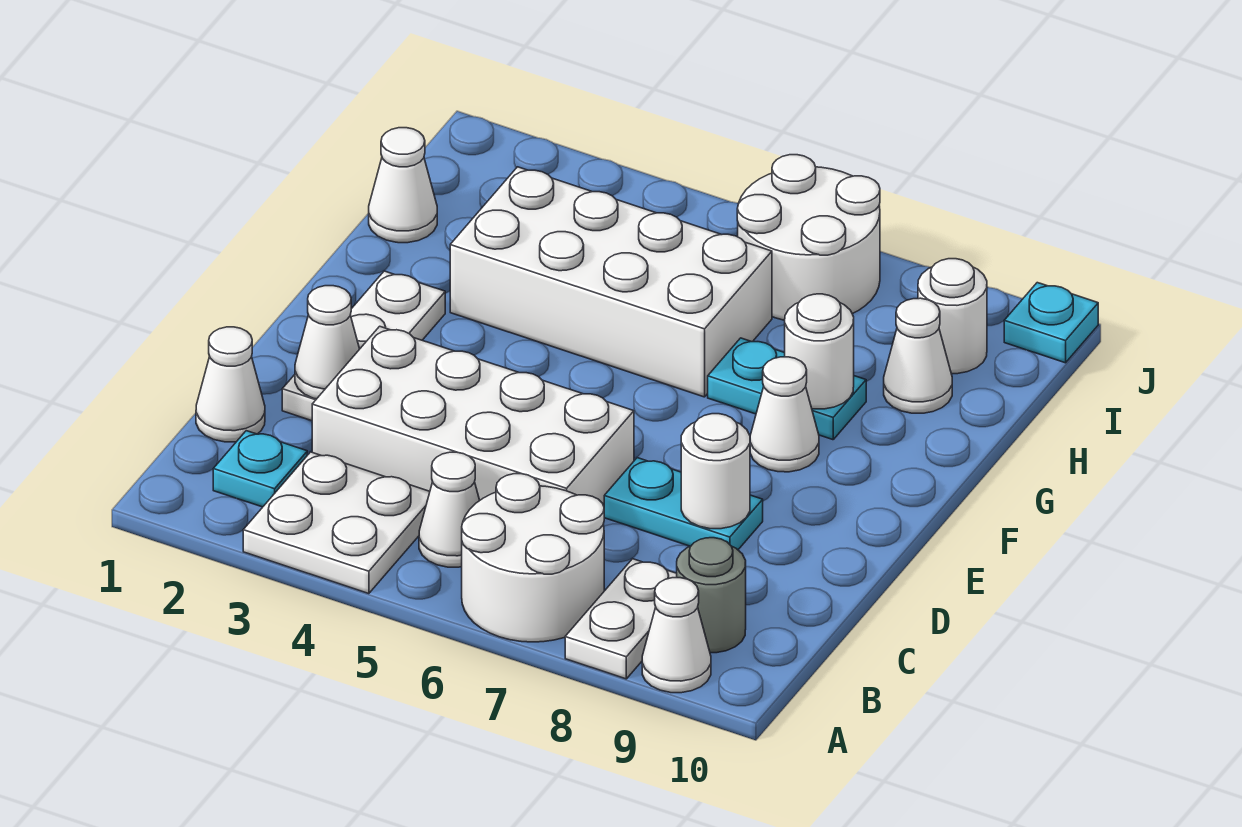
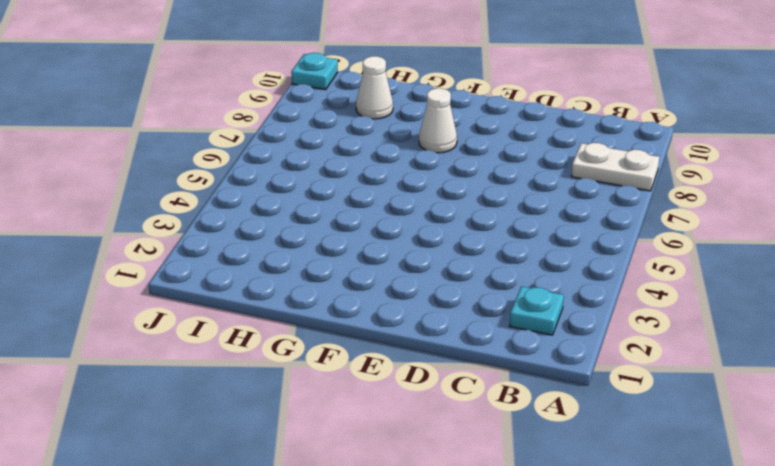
none -> white plate A3:B4 level 1
none -> white round brick A6:B7 level 1
none -> white cone A9 level 1

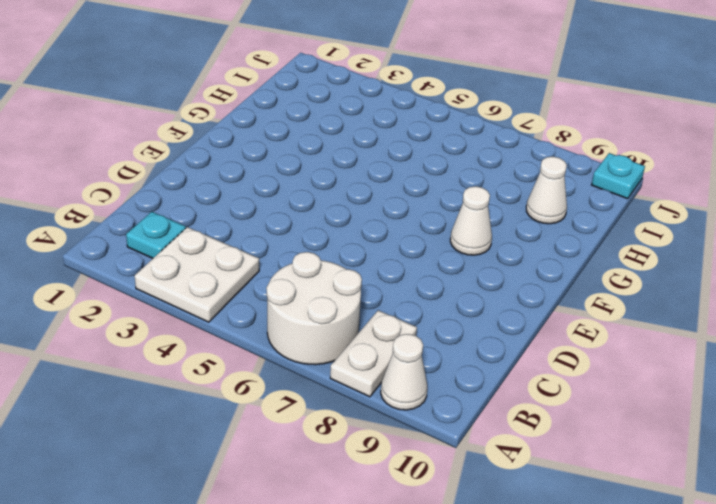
none -> white cone B5 level 1
none -> grey round brick B9 level 1
none -> white cone C1 level 1

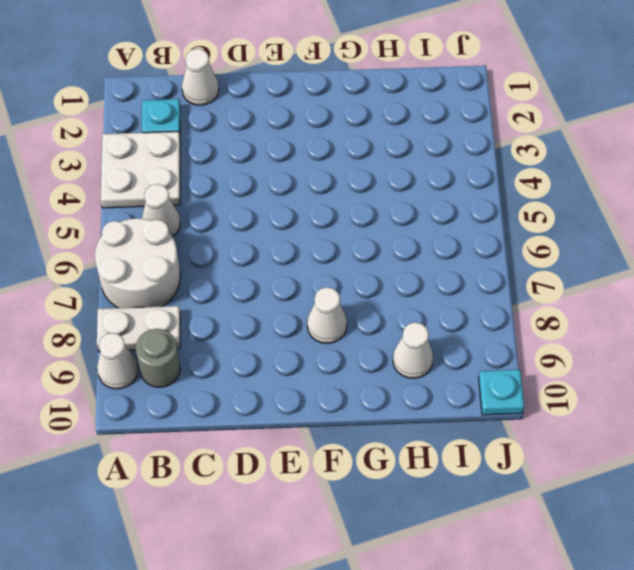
none -> white brick C3:D6 level 1
none -> white plate D2:F2 level 1
none -> cyan plate D7:D8 level 1

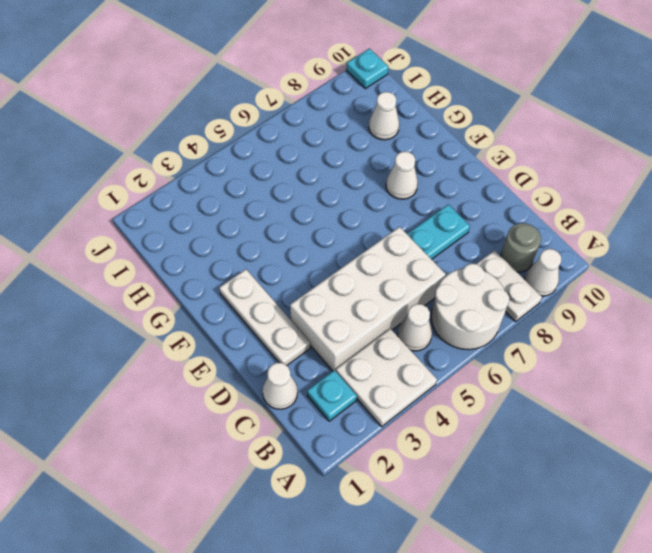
none -> white brick G3:H6 level 1
none -> cyan plate G7:G8 level 1
none -> white cone H1 level 1

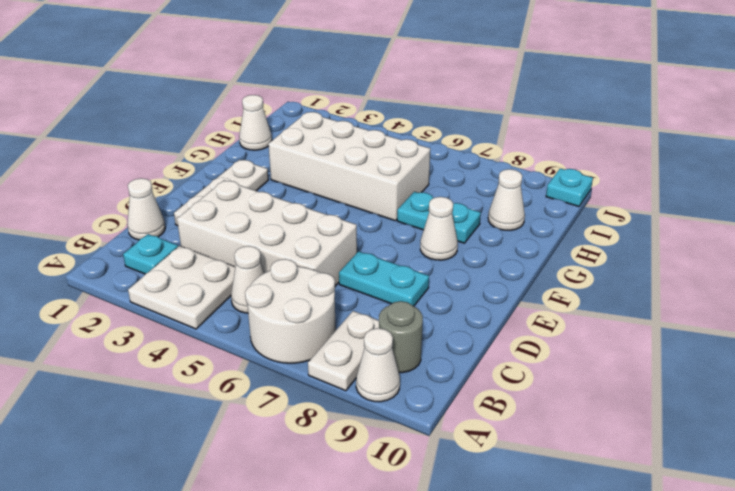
none -> white round brick I6:J7 level 1
none -> white round brick I9 level 1
none -> white cone D2 level 2

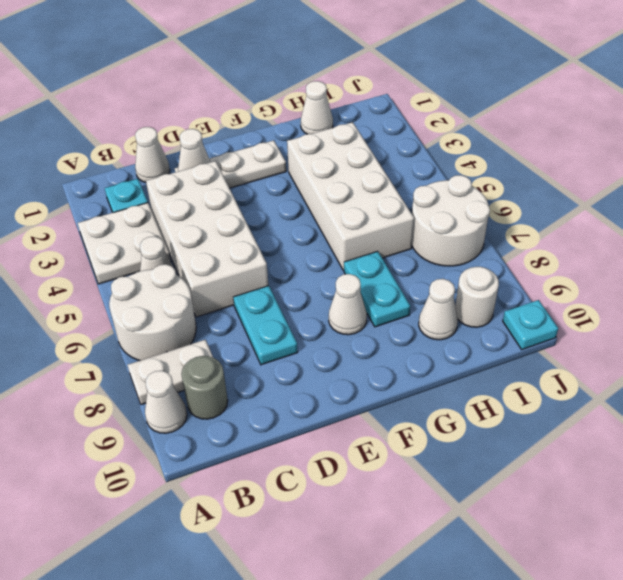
none -> white round brick D8 level 2
none -> white round brick G8 level 2

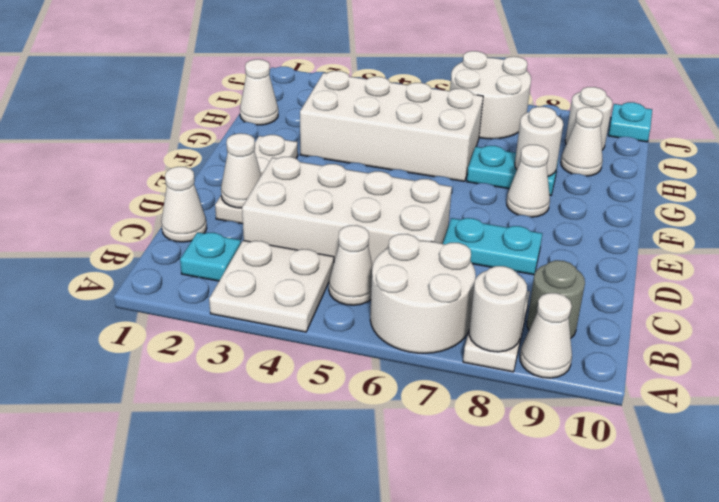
white round brick A8 level 2 -> white round brick D8 level 2

